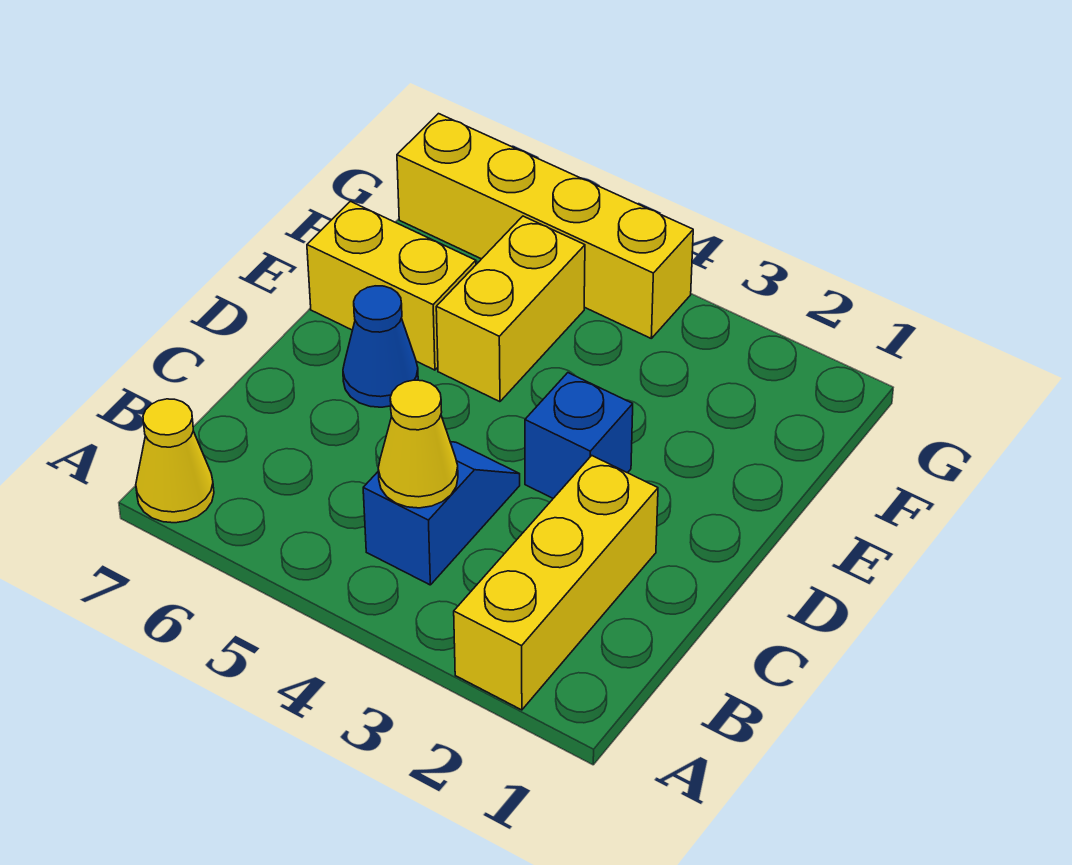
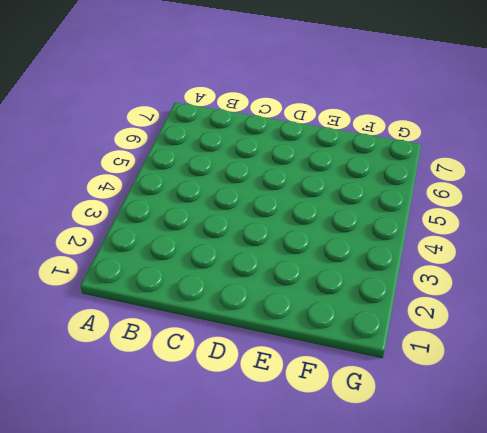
none -> yellow brick A2:C2 level 1
none -> yellow cone A7 level 1

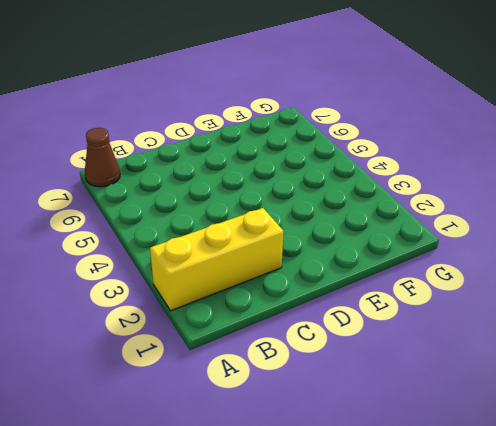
brown cone A7 level 1 -> yellow cone A7 level 1
none -> blue slope B4:C4 level 1 top B
none -> blue brick D3 level 1

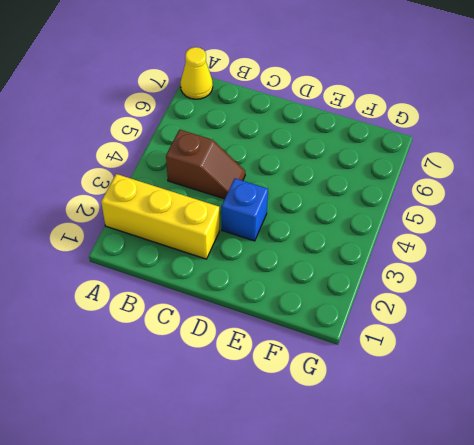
brown slope B4:C4 level 1 top B -> blue slope B4:C4 level 1 top B
none -> blue cone D6 level 1
none -> yellow brick E5:F5 level 1

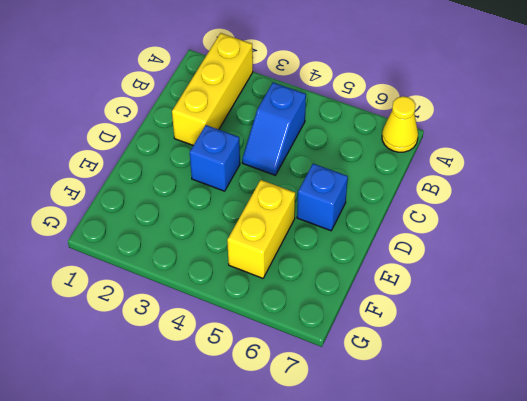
blue brick D6 level 1 -> blue cone D6 level 1
none -> yellow brick E6:E7 level 1
none -> yellow brick G4:G7 level 1

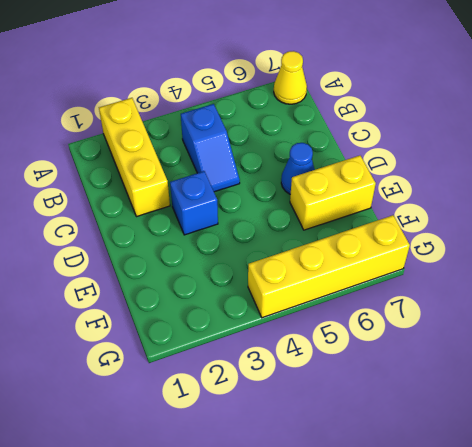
none -> yellow brick E5:F5 level 1
none -> yellow cone B4 level 2

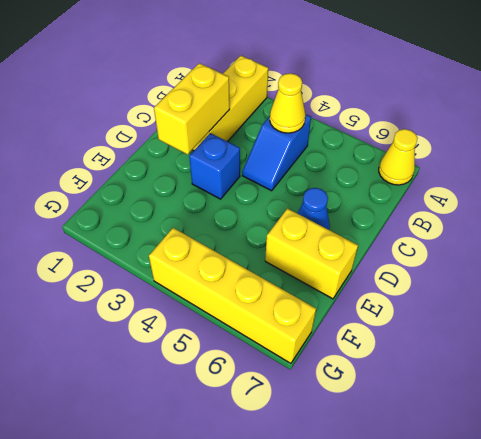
yellow brick C2:D2 level 2 -> yellow brick E5:F5 level 1

